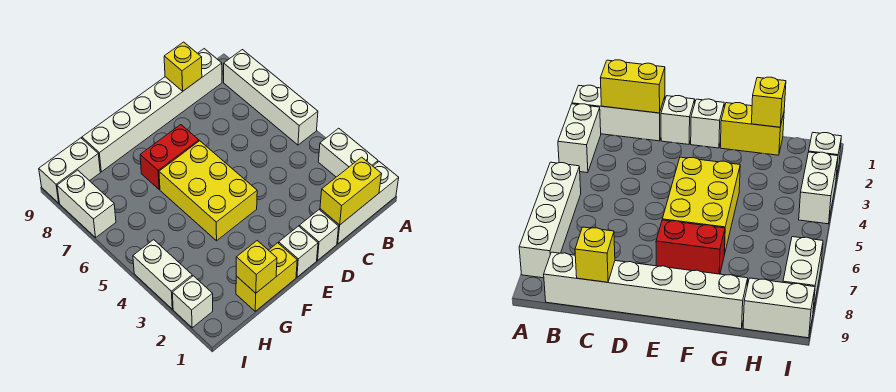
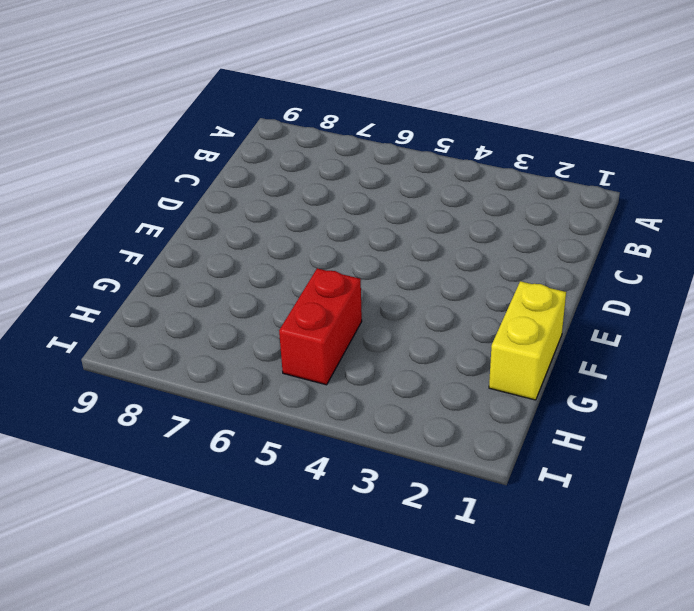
red brick G5:H5 level 1 -> red brick E7:F7 level 1
none -> white brick A1:C1 level 1
none -> white brick A2:A3 level 1
none -> white brick A5:A8 level 1

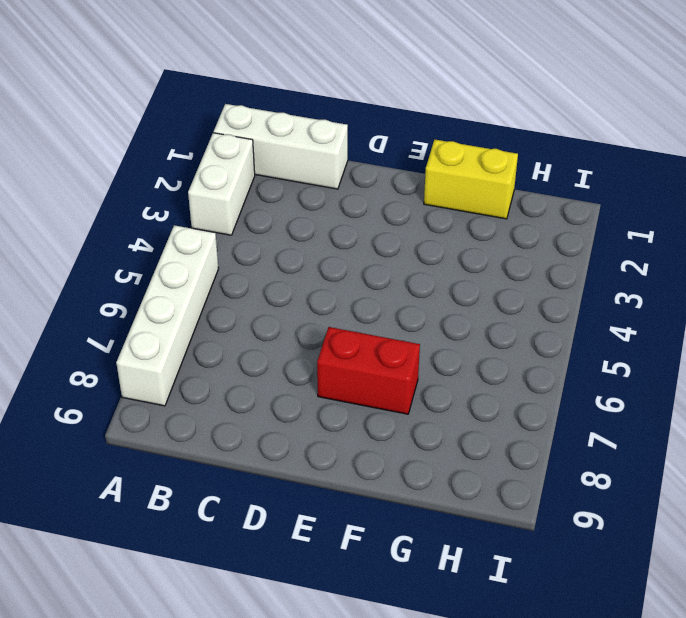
none -> white brick B9:G9 level 1
none -> white brick D1 level 1
none -> white brick E1 level 1

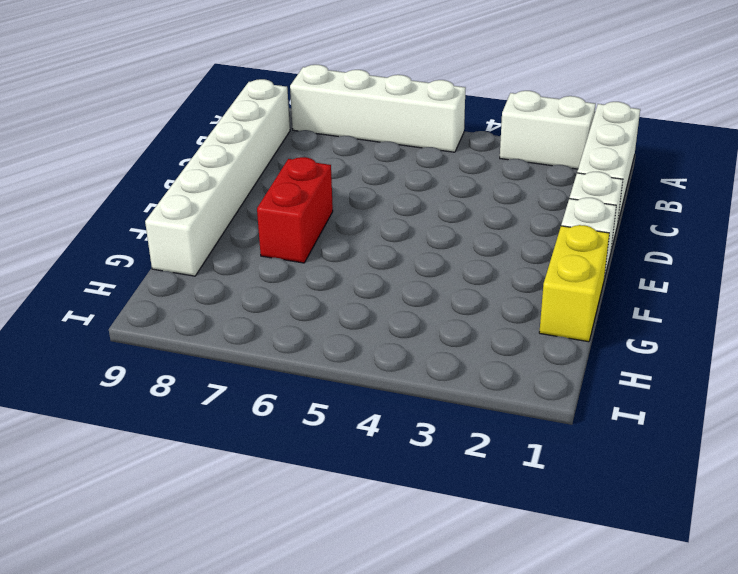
none -> yellow brick E4:F6 level 1
none -> white brick H9:I9 level 1
none -> white brick I2 level 1

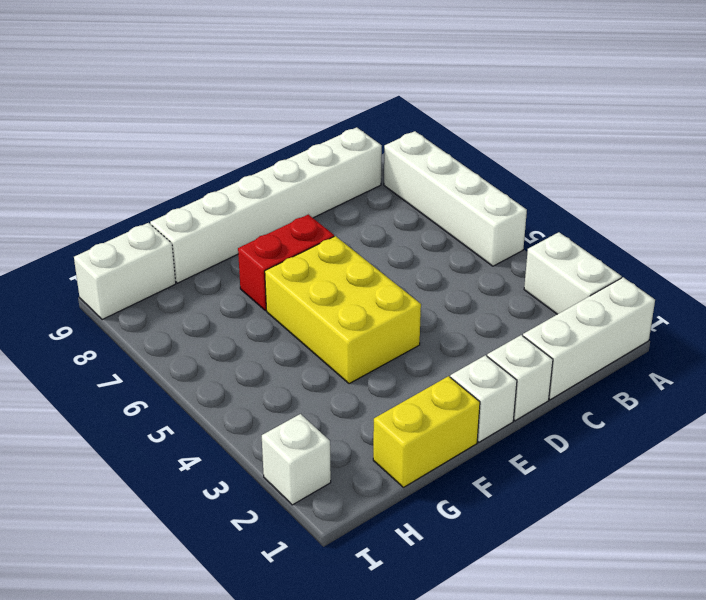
none -> white brick I3:I4 level 1
none -> white brick I7:I8 level 1
none -> yellow brick B1:C1 level 2

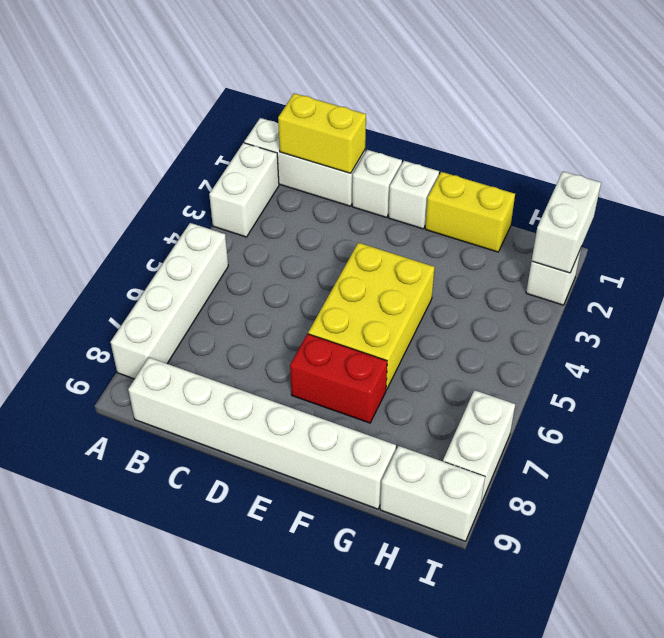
white brick I1:I2 level 2 -> white brick I3:I4 level 1
none -> yellow brick C9 level 2
none -> yellow brick G1 level 2

